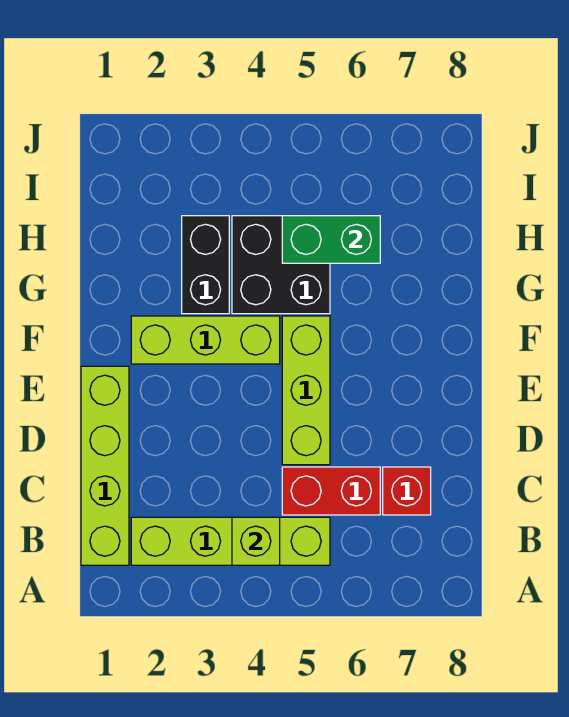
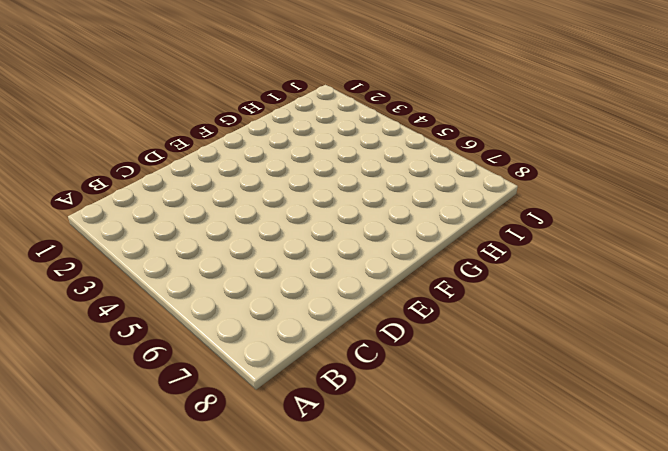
none -> lime brick B1:E1 level 1
none -> lime brick B2:B5 level 1

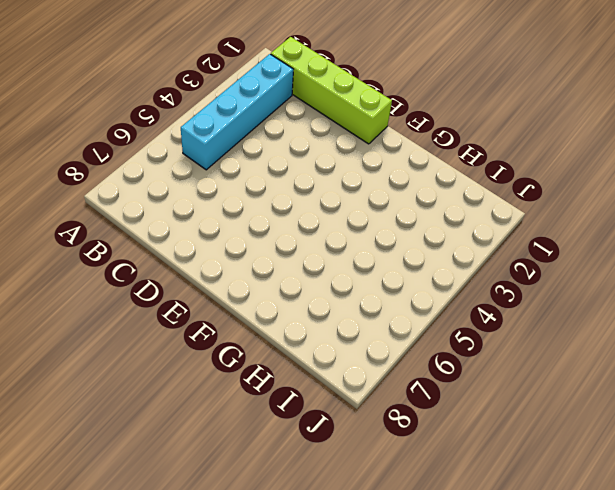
cyan brick B2:B5 level 1 -> lime brick B2:B5 level 1
none -> red brick C5:C6 level 1
none -> red brick C7 level 1

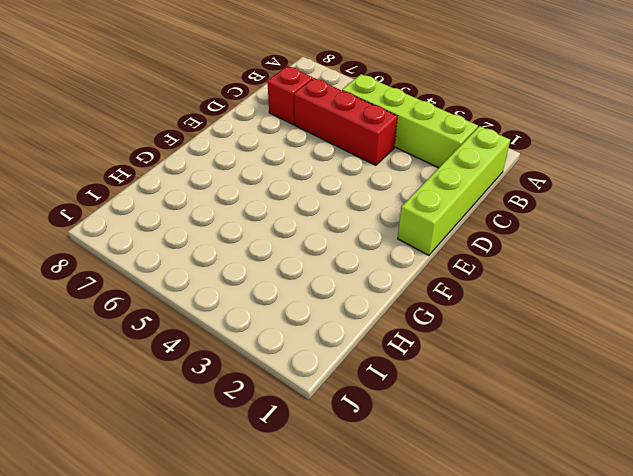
red brick C4:C6 level 1 -> red brick C5:C6 level 1
none -> lime brick D5:F5 level 1
none -> lime brick F2:F4 level 1

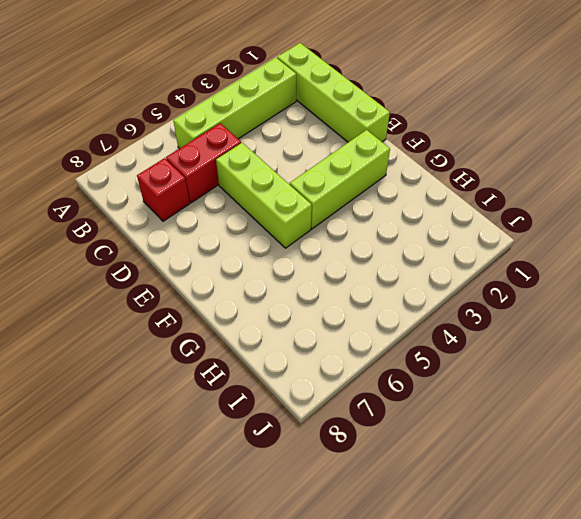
none -> black brick G3:H3 level 1
none -> black brick G4:H5 level 1

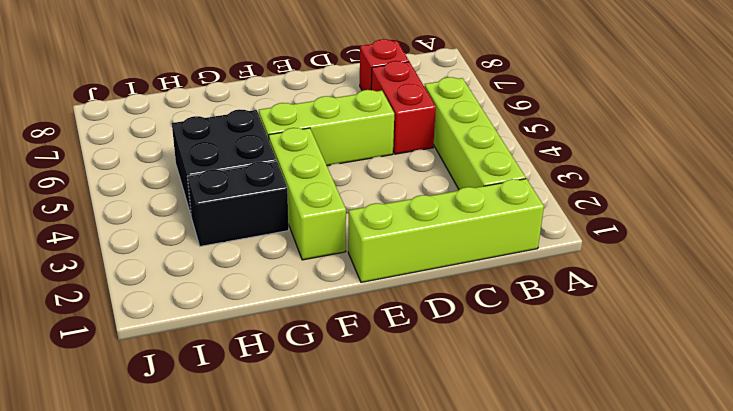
none -> lime brick B4 level 2
none -> green brick H5:H6 level 2

